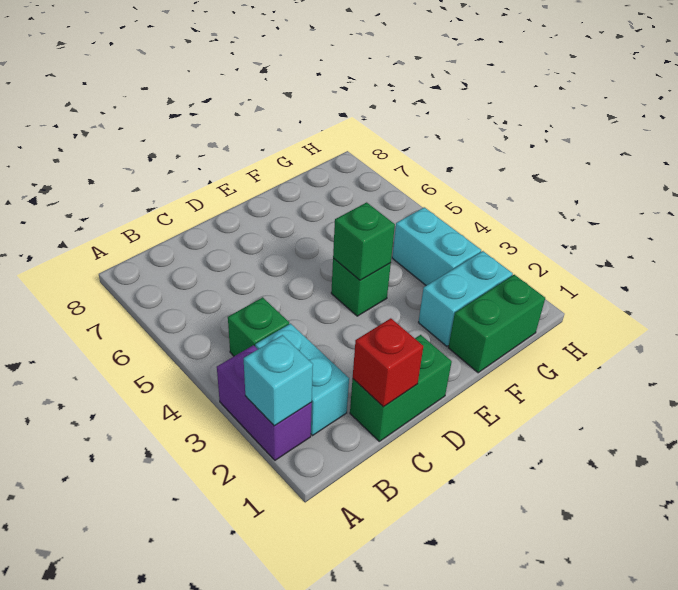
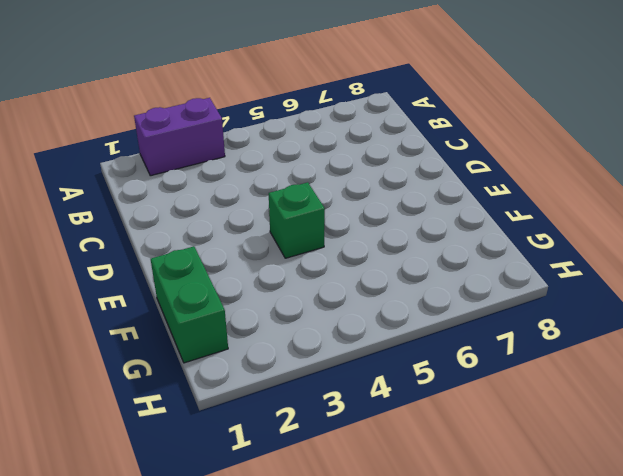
none -> cyan brick B2:B3 level 1
none -> green brick B4 level 1

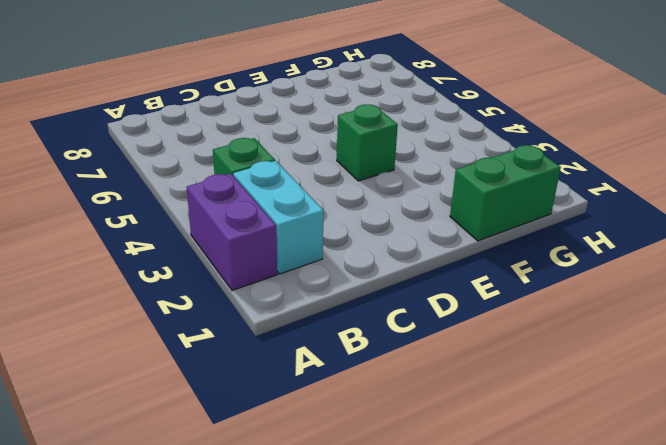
none -> green brick C1:D1 level 1
none -> cyan brick F2:G2 level 1

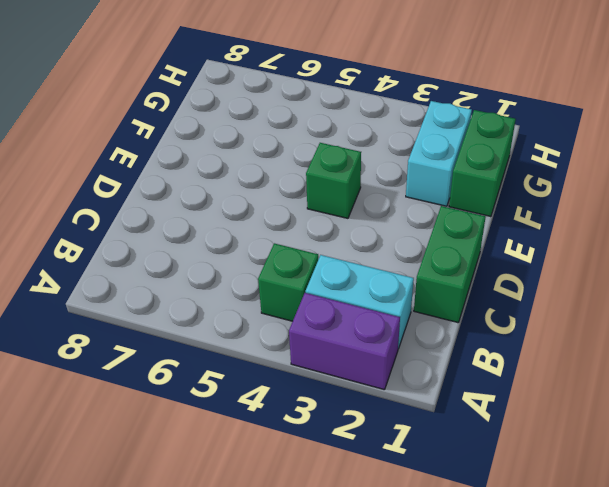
none -> cyan brick G3:G4 level 1
none -> cyan brick A2 level 2

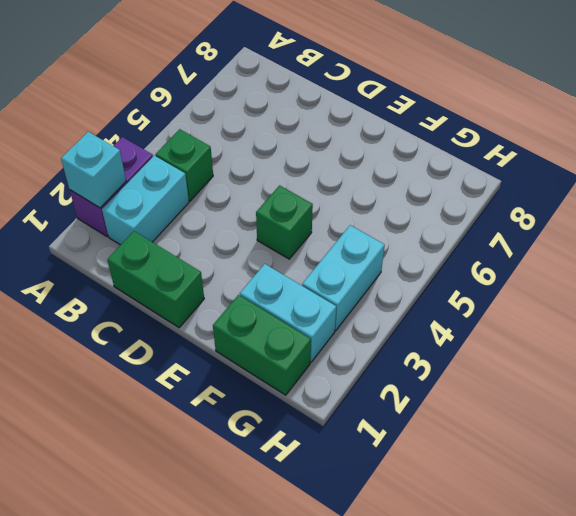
none -> red brick C1 level 2
none -> green brick E4 level 2

